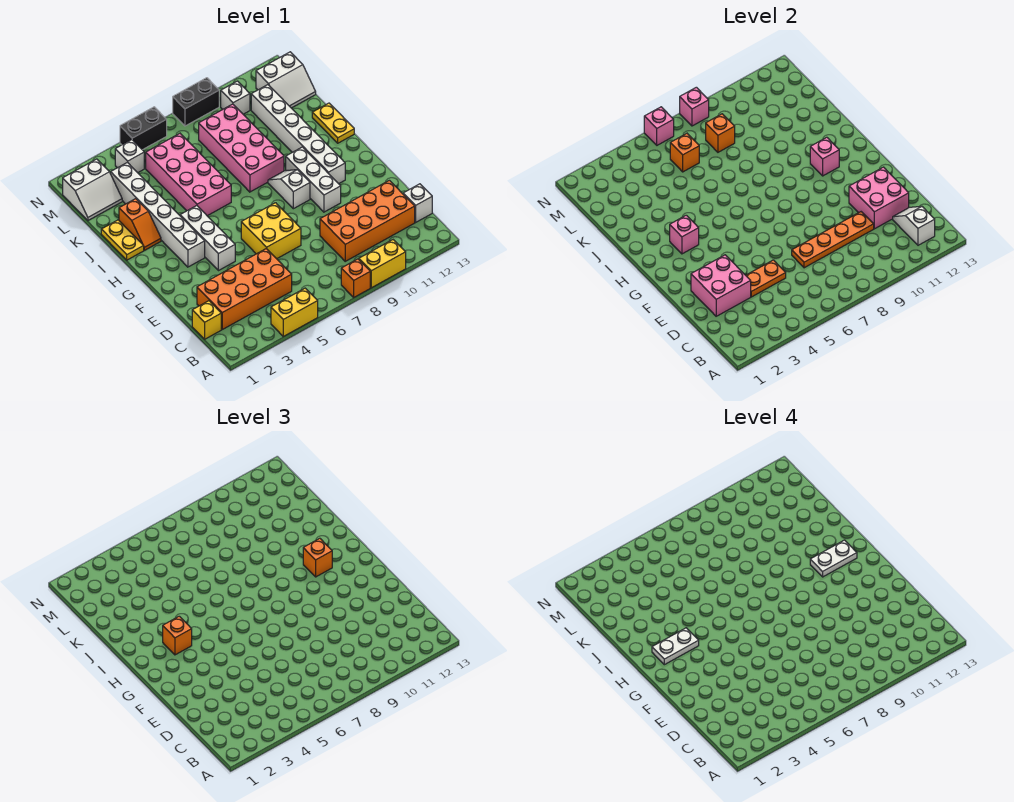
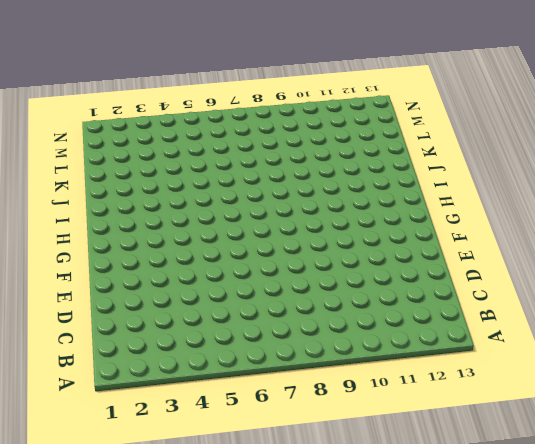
none -> yellow brick A4:A5 level 1
none -> orange brick A8 level 1
none -> yellow brick A9:A10 level 1
none -> yellow brick C1 level 1

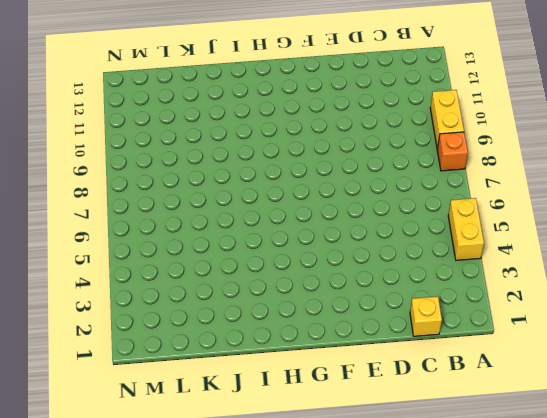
none -> orange brick C2:D5 level 1
none -> orange brick C9:D12 level 1
none -> white brick C13 level 1
none -> yellow brick E6:F7 level 1

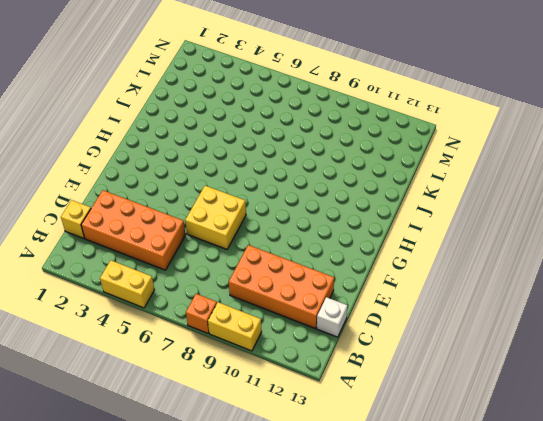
none -> white brick F4:H4 level 1
none -> white brick F10:H10 level 1
none -> white brick G3:L3 level 1
none -> white slope G9:H9 level 1 top G

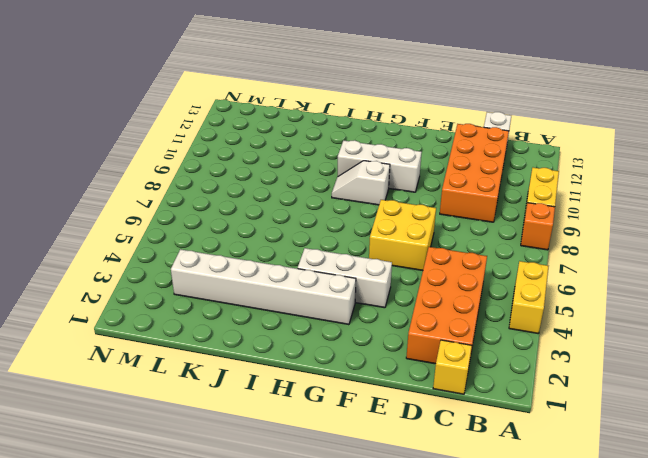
none -> white brick G11:L11 level 1
none -> yellow plate I1:J1 level 1
none -> orange slope I2:J2 level 1 top J
none -> pink brick I5:L6 level 1

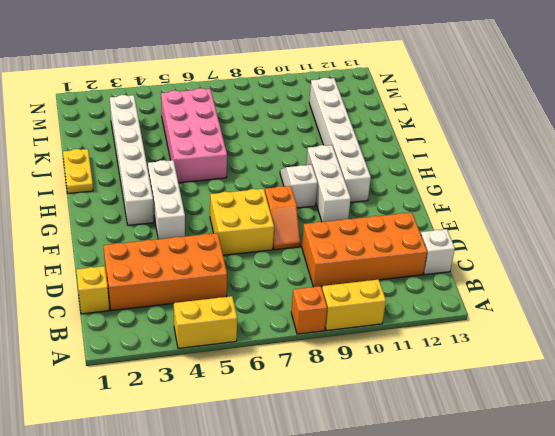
orange slope E8:F8 level 1 top F -> orange slope I2:J2 level 1 top J
none -> pink brick I8:L9 level 1
none -> yellow plate I13:J13 level 1
none -> white slope L1:M2 level 1 top M
none -> white slope L12:M13 level 1 top M

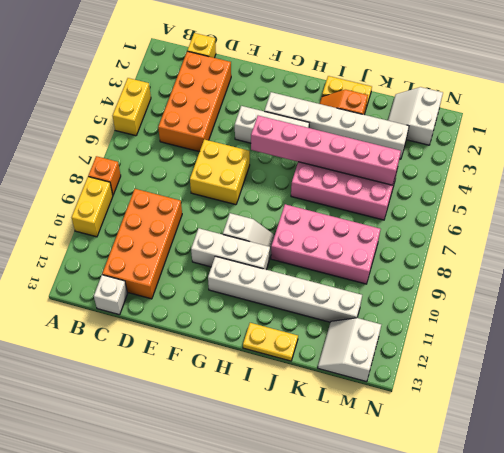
pink brick G5:L5 level 2 -> none
none -> white brick M4 level 1
none -> white brick M10 level 1
none -> black brick N5:N6 level 1
none -> black brick N8:N9 level 1

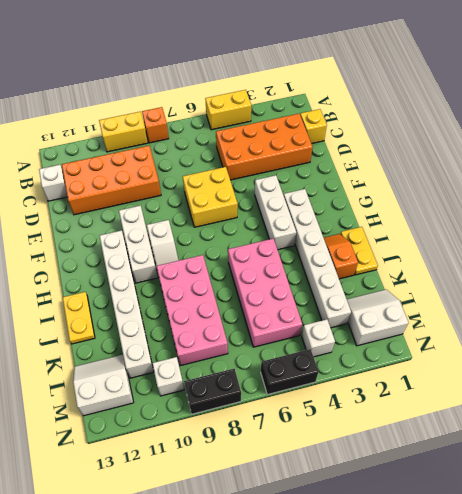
none -> white slope B12:C12 level 2 top B
none -> pink brick D2:E3 level 2
none -> orange plate D4:D5 level 2
none -> orange plate D7:D10 level 2

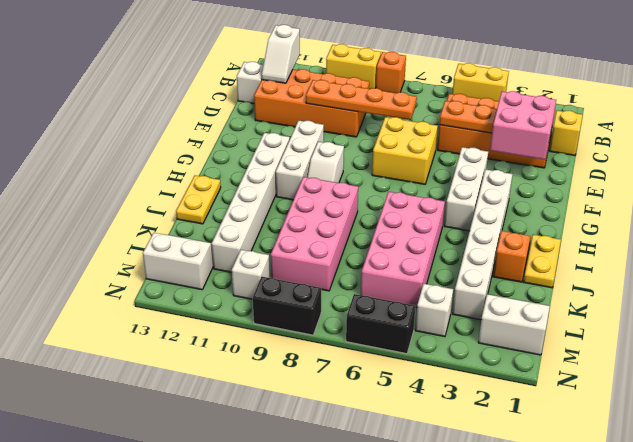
none -> pink brick D11:E12 level 2
none -> pink brick H3 level 2
none -> pink brick H11 level 2
none -> orange brick L6 level 2

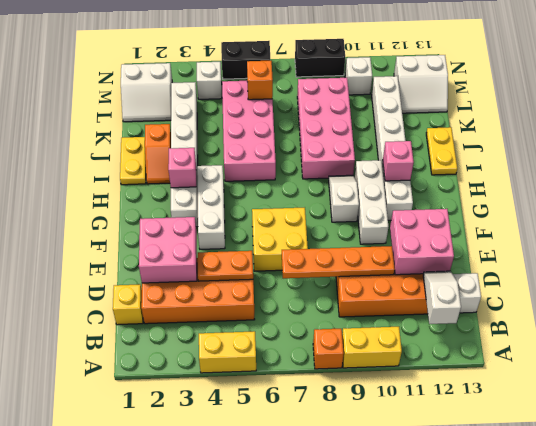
none -> orange brick L8 level 2
none -> pink brick N6 level 2
none -> pink brick N8 level 2
none -> orange brick H3 level 3

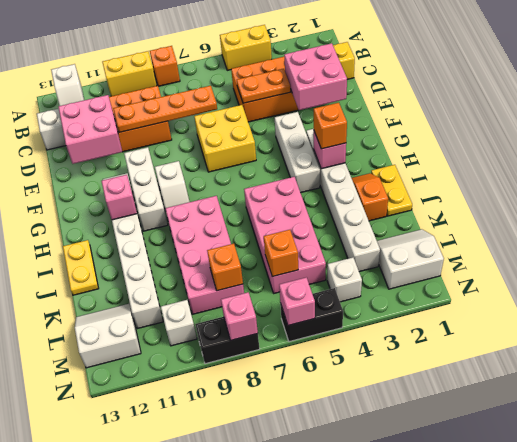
none -> orange brick H11 level 3
none -> white plate H2:H3 level 4
none -> white plate H11:H12 level 4

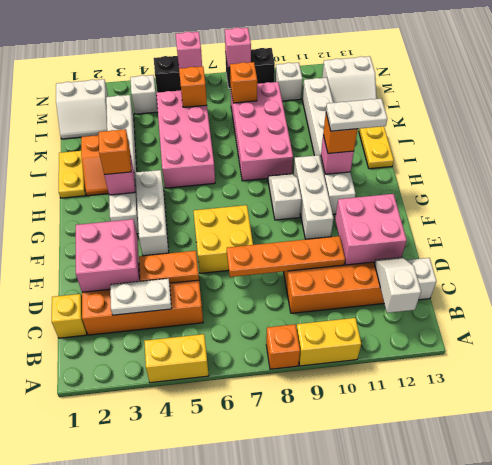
white plate C3:C4 level 2 -> white plate H2:H3 level 4

